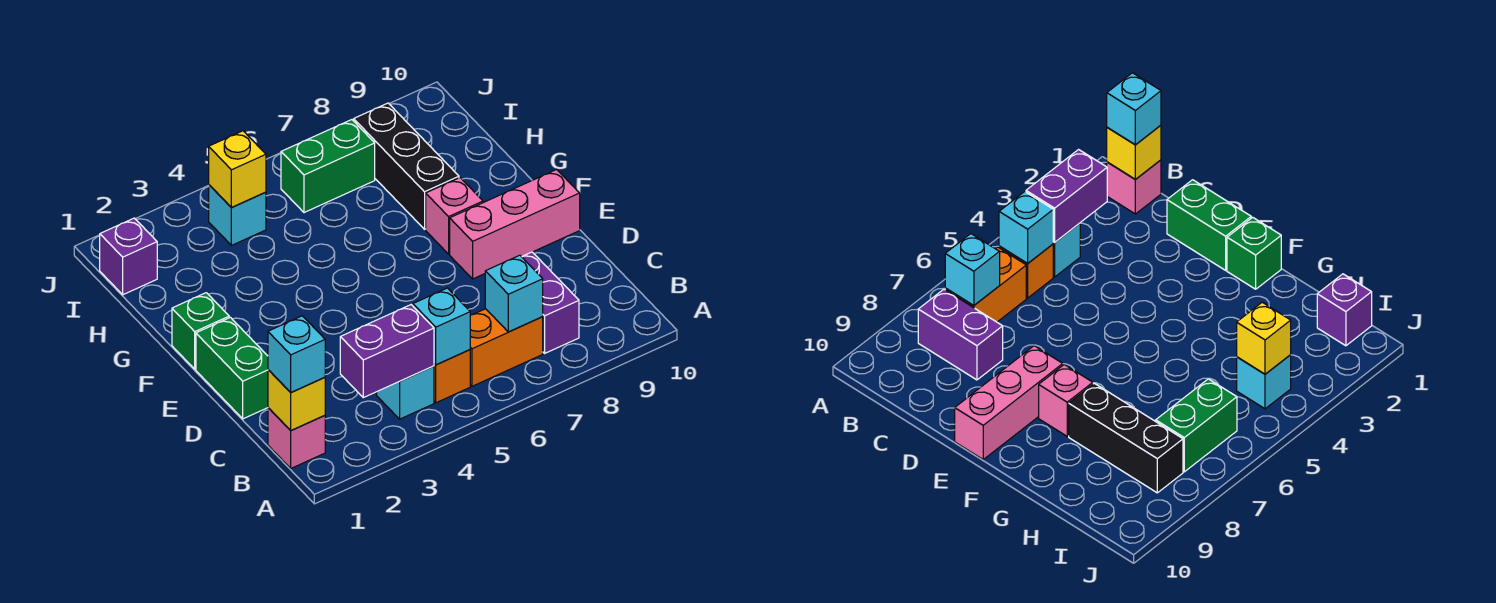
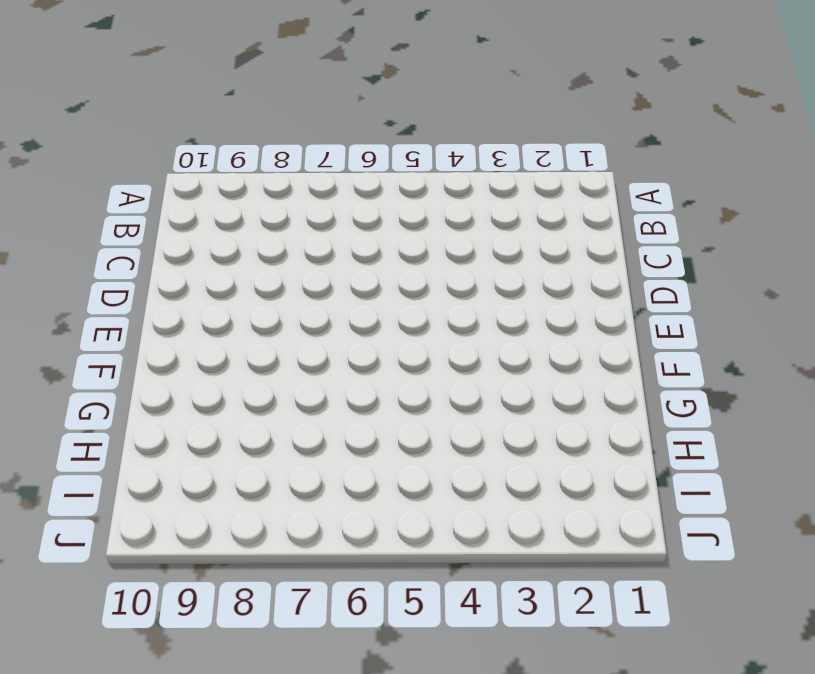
none -> pink brick B1 level 1
none -> cyan brick B4 level 1
none -> orange brick B5 level 1

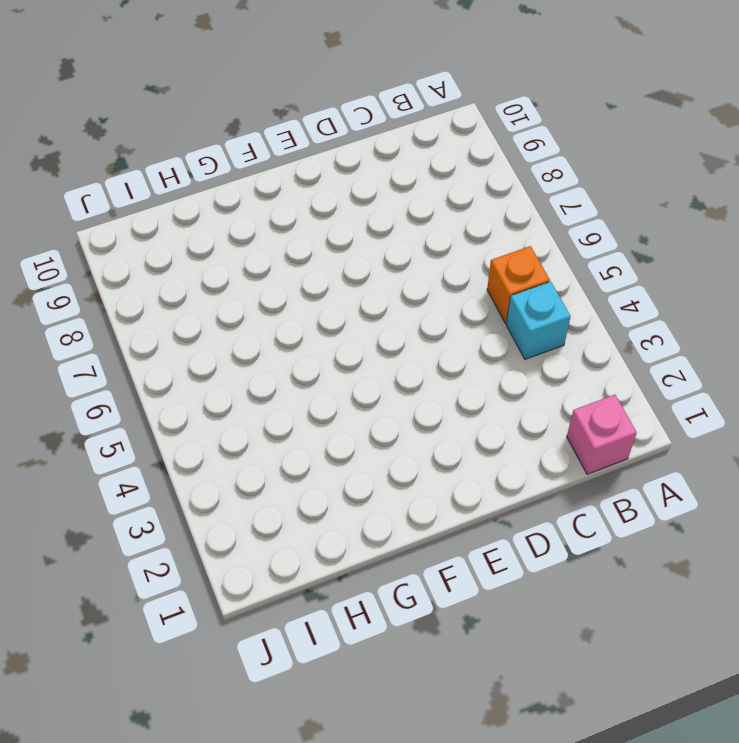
none -> orange brick B6:B7 level 1
none -> purple brick B8:C8 level 1
none -> green brick D1:E1 level 1

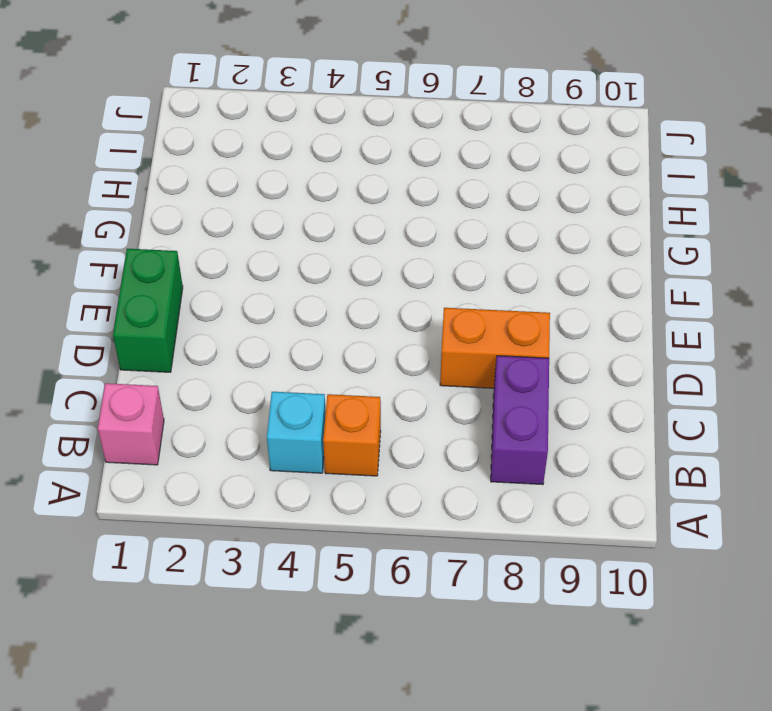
orange brick D7:D8 level 1 -> orange brick B6:B7 level 1
none -> pink brick E8:E10 level 1
none -> green brick F1 level 1
none -> pink brick F8 level 1

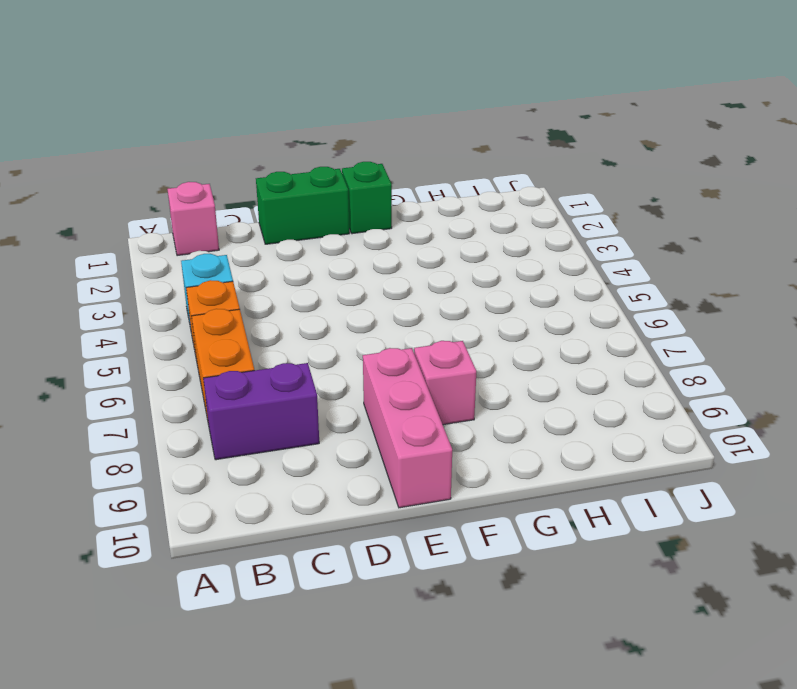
none -> black brick G8:I8 level 1
none -> purple brick I1 level 1
none -> cyan brick I4 level 1

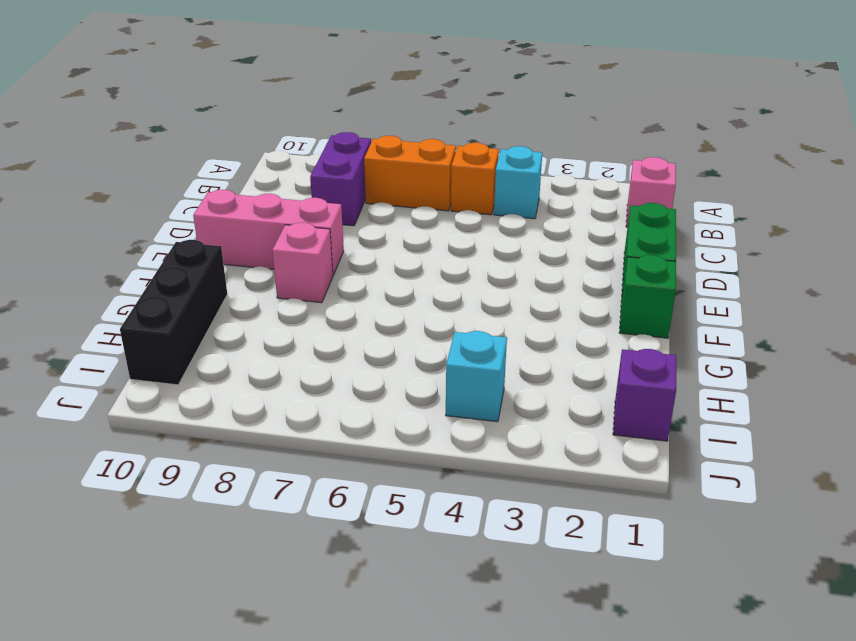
black brick G10:I10 level 1 -> black brick G8:I8 level 1
none -> green brick I6:I7 level 1
none -> yellow brick B1 level 2
none -> purple brick B3:B4 level 2

